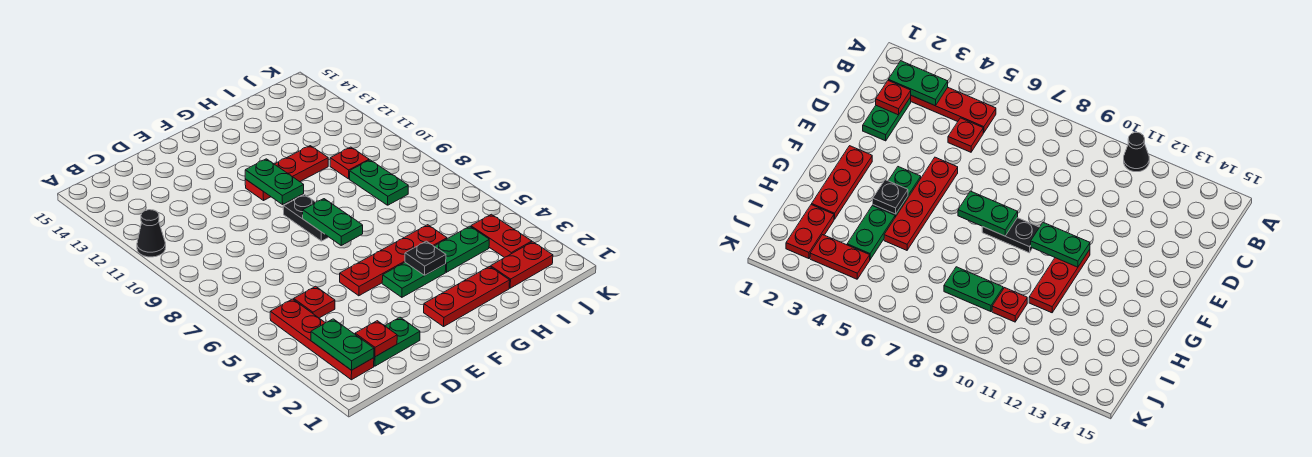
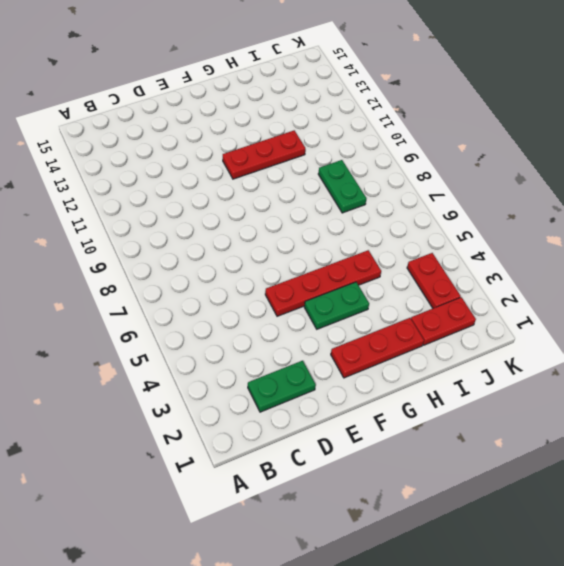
none -> black cone A11 level 1
none -> red plate B2:B5 level 1
none -> red plate C5 level 1

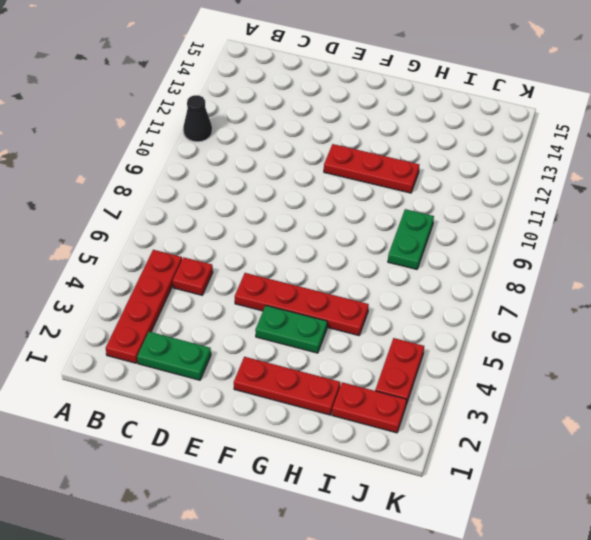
none -> black plate F8:F9 level 1
none -> green plate H4:I4 level 1
none -> red plate I10 level 1

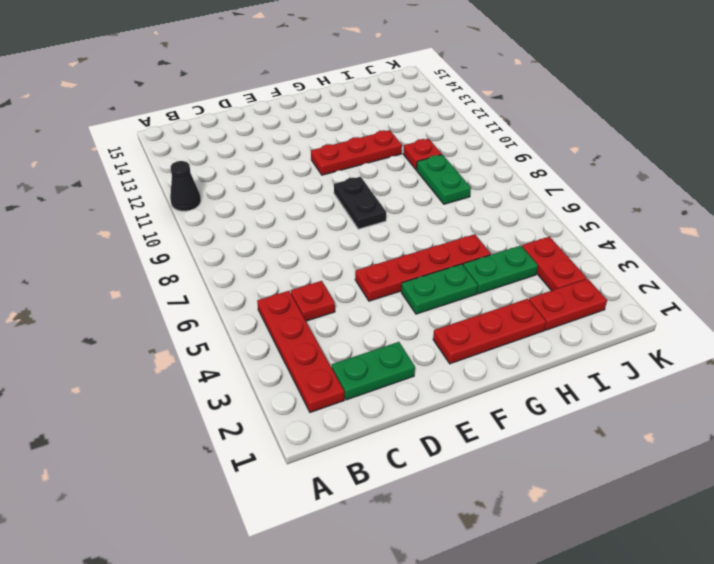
none -> green plate B2:B3 level 2
none -> red plate C2 level 2
none -> green plate F7:F8 level 2

